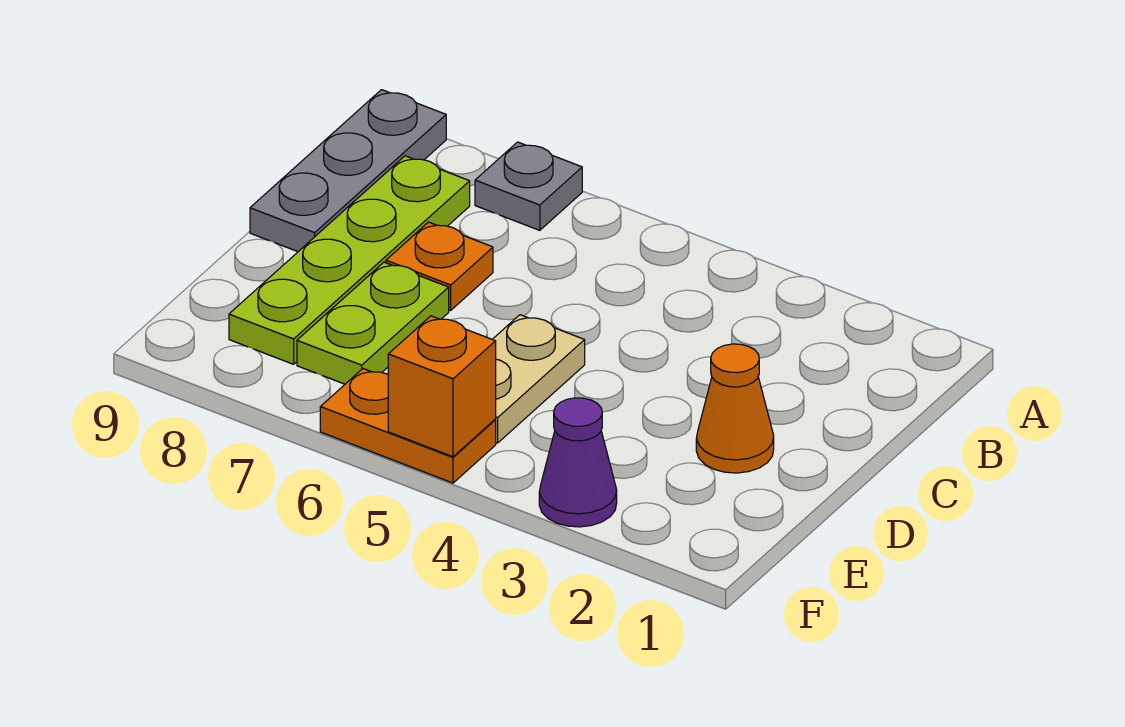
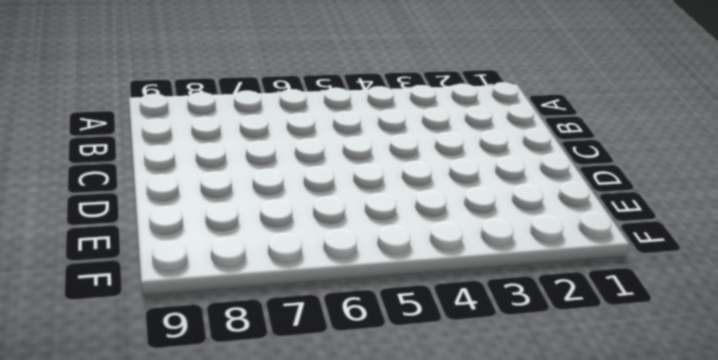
none -> grey plate A7 level 1
none -> grey plate A9:C9 level 1

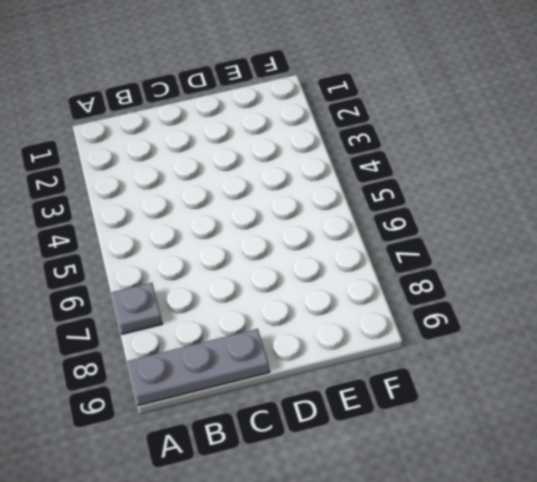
none -> lime plate B8:E8 level 1
none -> orange plate C7 level 1

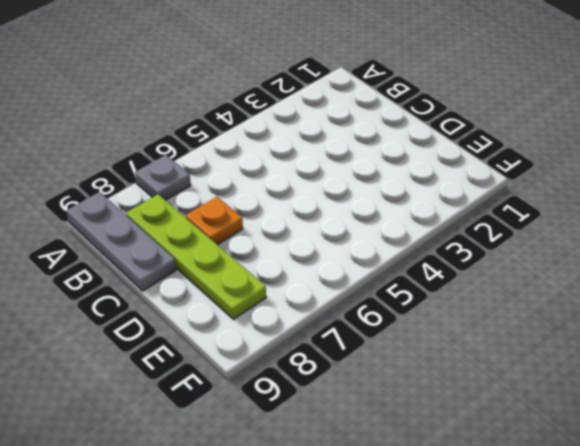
none -> orange cone D2 level 1
none -> tan plate D5:E5 level 1

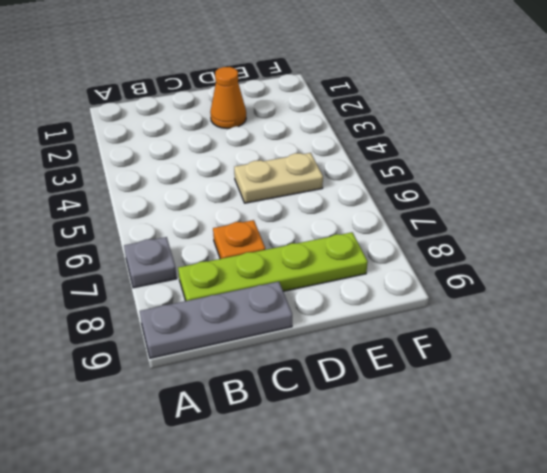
none -> lime plate D7:E7 level 1
none -> purple cone F3 level 1

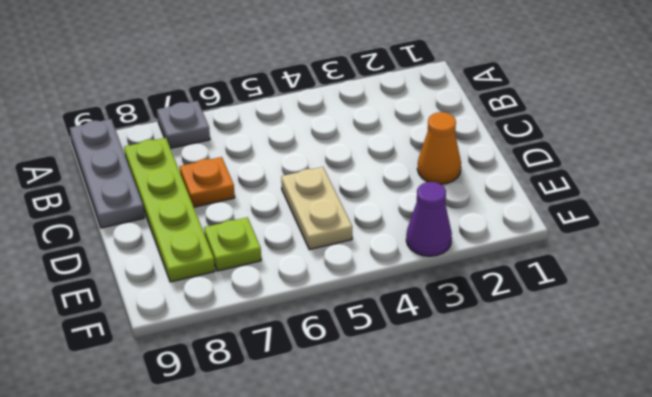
lime plate E7 level 1 -> lime plate D7:E7 level 1
none -> orange plate F5:F6 level 1
none -> orange brick F5 level 2

